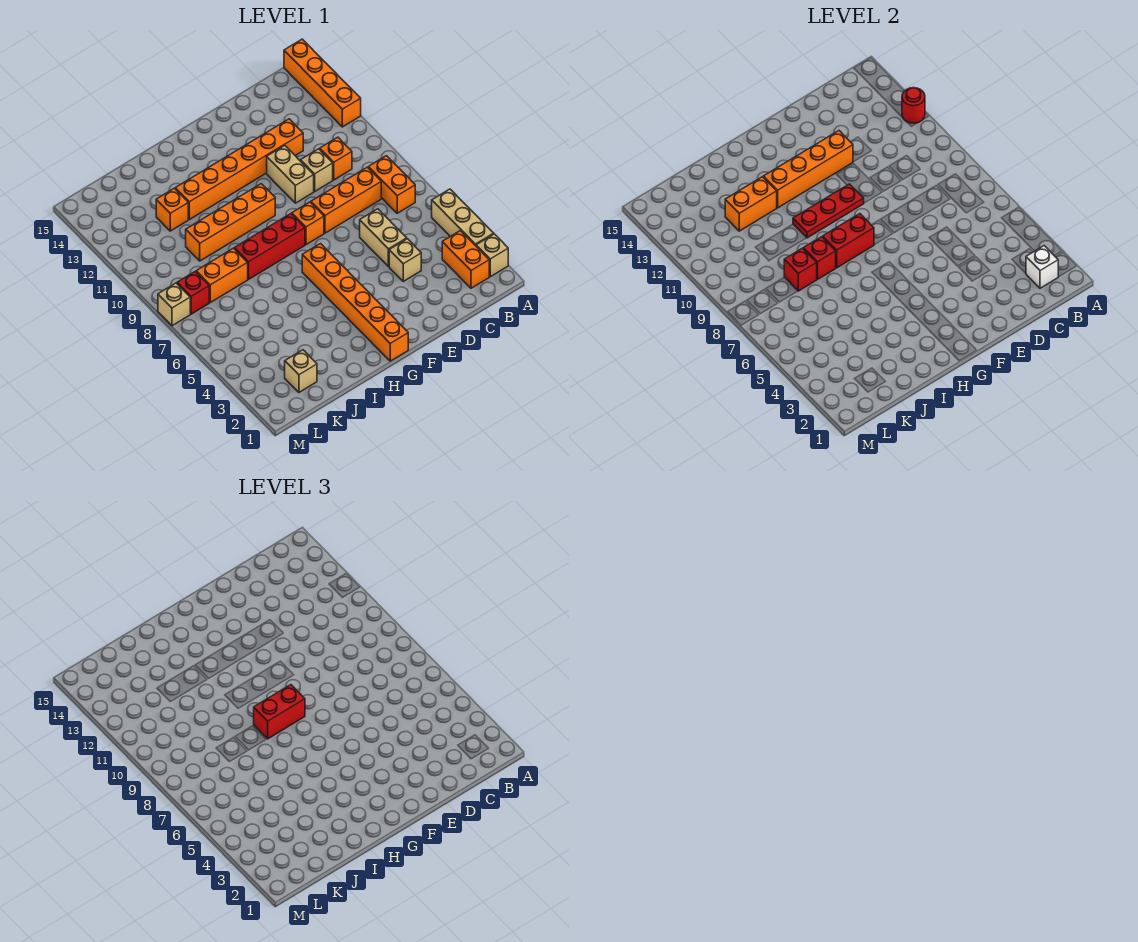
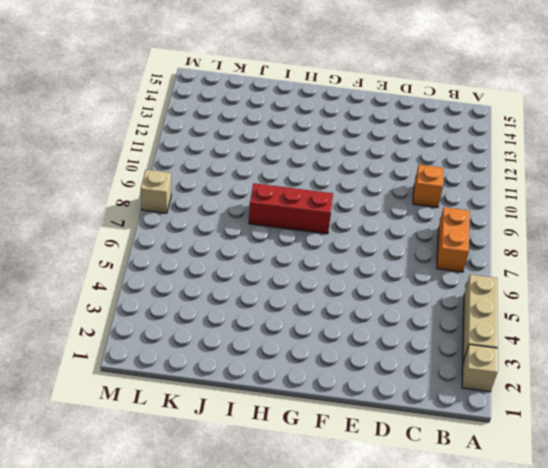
none -> orange brick A12:A15 level 1
none -> orange brick B2:B3 level 1
none -> orange brick C8:E8 level 1
none -> tan brick D4 level 1

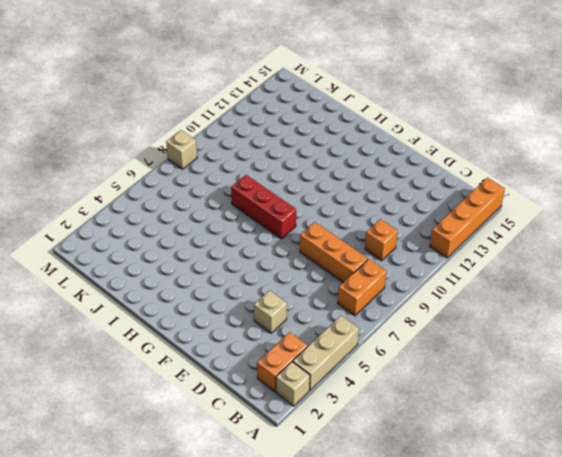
none -> tan brick D5:D6 level 1
none -> tan brick D10 level 1
none -> orange brick D12:I12 level 1
none -> tan brick E10:E11 level 1

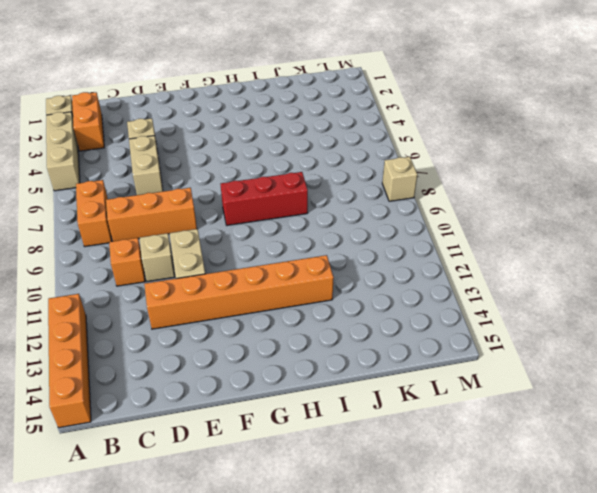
none -> orange brick F8 level 1
none -> orange brick G1:G6 level 1
none -> orange brick G10:J10 level 1
none -> orange brick J8:K8 level 1

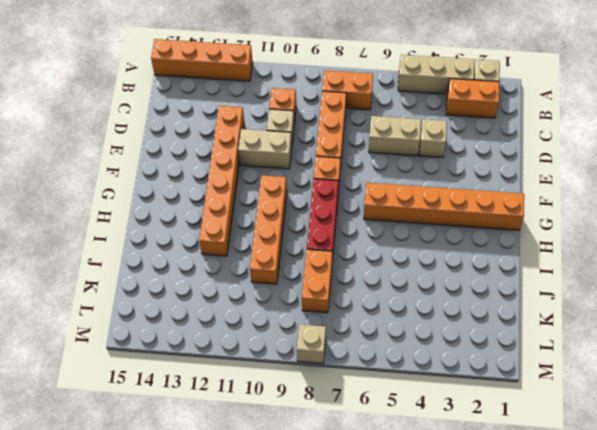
none -> orange brick J12 level 1
none -> tan brick K2 level 1
none -> red brick L8 level 1
none -> red round brick A12 level 2

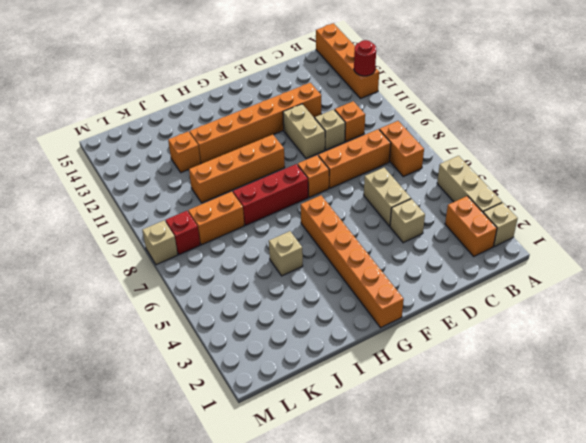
tan brick I5 level 1 -> tan brick K2 level 1
none -> white brick B2 level 2
none -> orange brick E12:H12 level 2
none -> red plate F10:H10 level 2
none -> red brick G8:H8 level 2

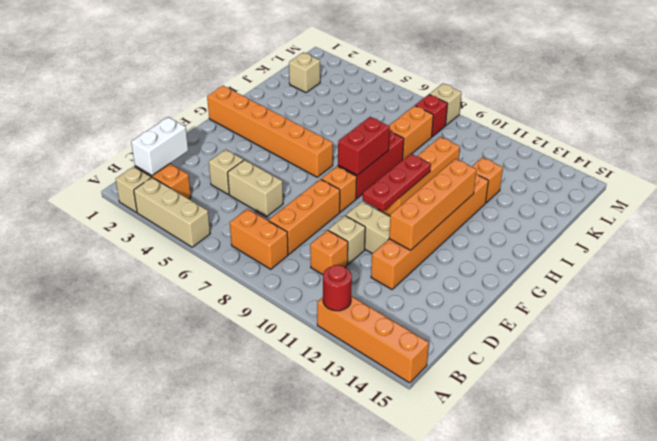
white brick B2:C2 level 2 -> white brick B2 level 2
none -> red brick I8 level 2
none -> orange brick I12:J12 level 2
none -> red brick J8 level 2
none -> red brick G8:H8 level 3

